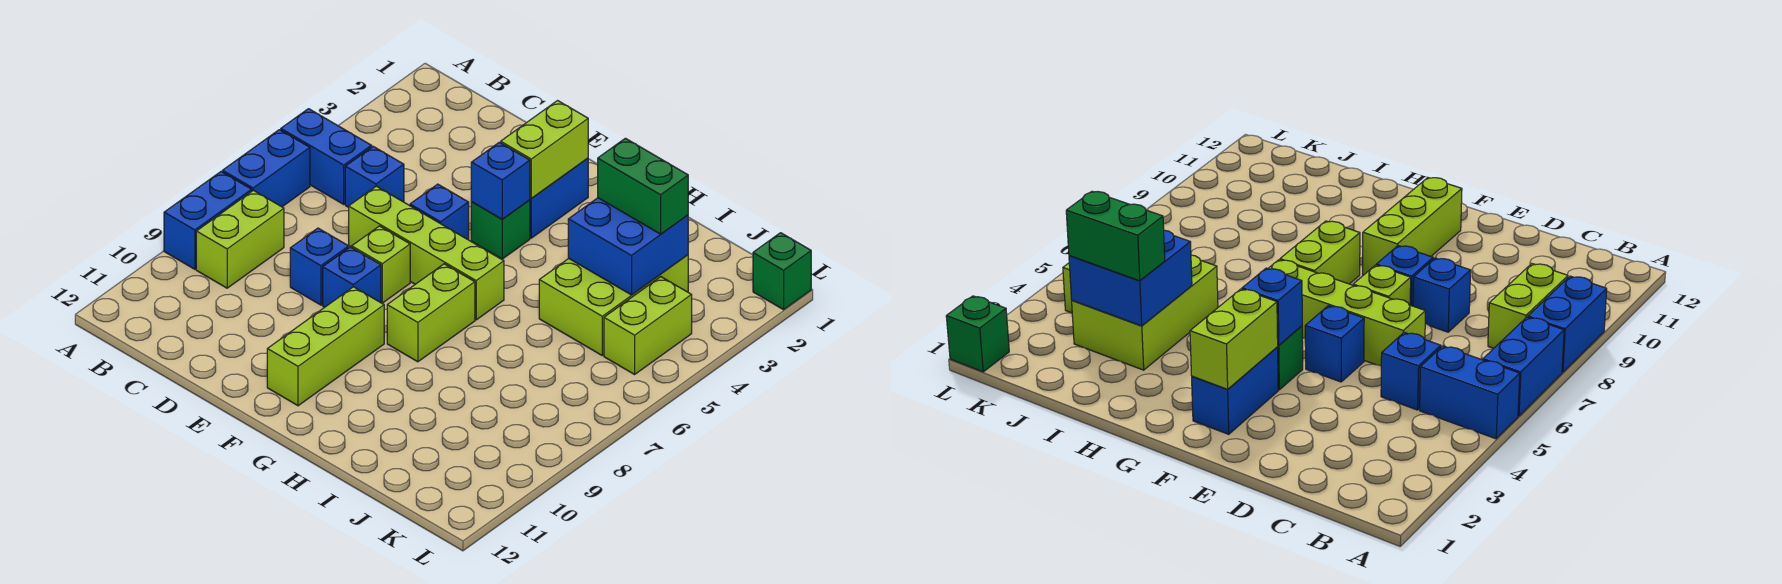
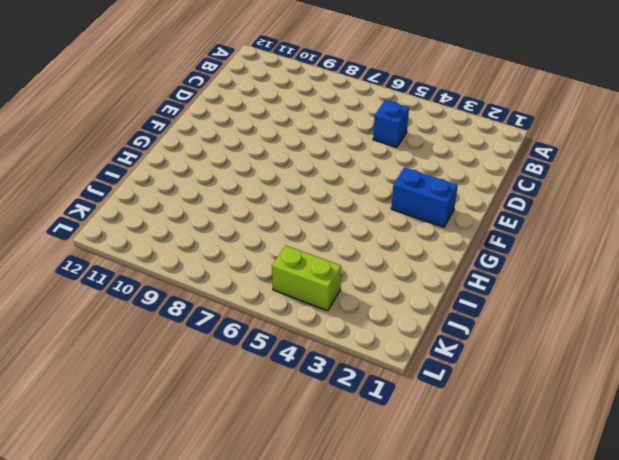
none -> blue brick A5:B5 level 1
none -> blue brick A6:A7 level 1
none -> blue brick A8:A9 level 1

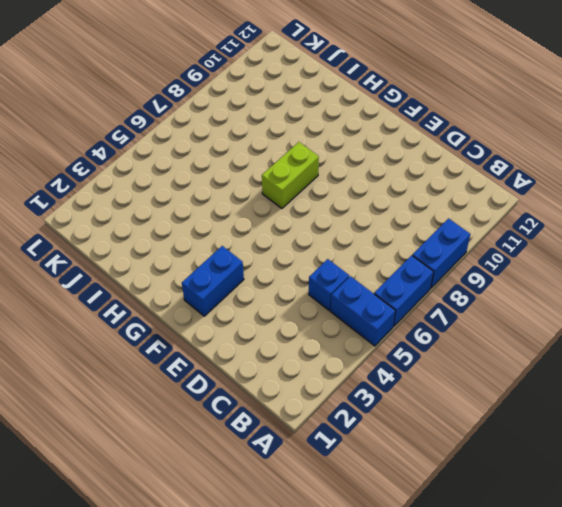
none -> lime brick B8:B9 level 1
none -> lime brick D6:G6 level 1
none -> blue brick D8 level 1

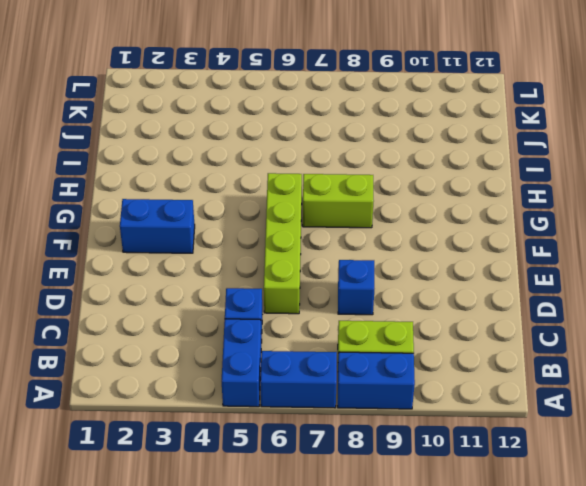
none -> blue brick E5 level 1
none -> lime brick E7 level 1
none -> blue brick E8 level 1

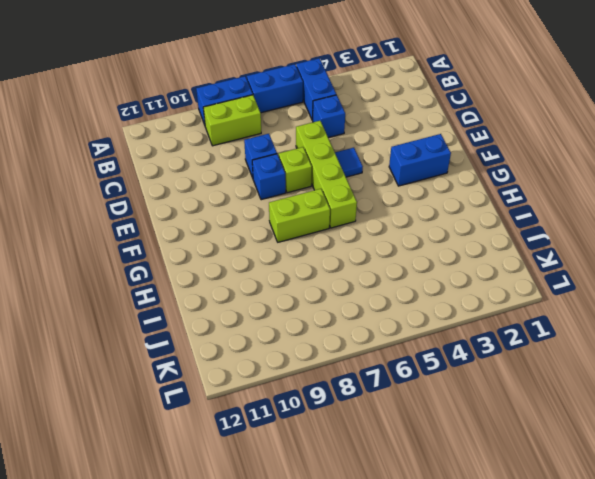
blue tile E5 level 1 -> blue brick E5 level 1
none -> green brick F4 level 1
none -> lime brick F9:F11 level 1
none -> lime brick I3:J5 level 1

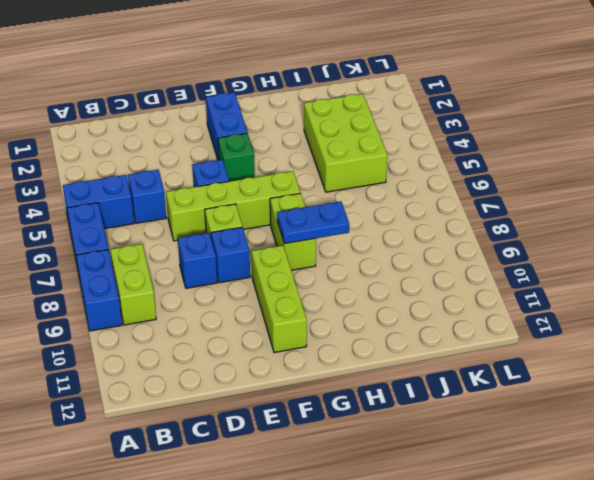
blue plate G8:H8 level 2 -> none
none -> lime brick K4:K5 level 1
none -> green brick L1 level 1
none -> lime brick F2:F3 level 2

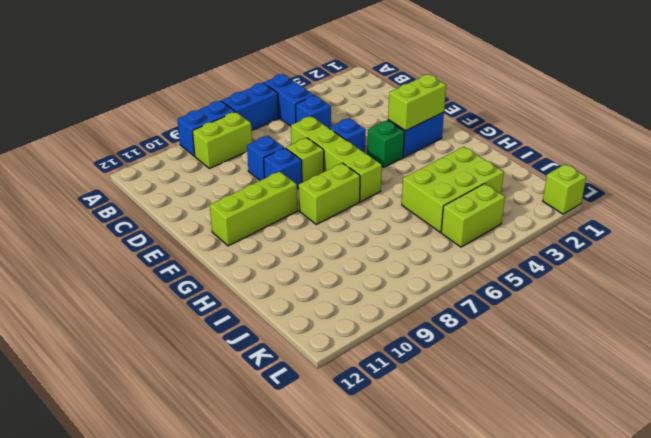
lime brick L1 level 1 -> green brick L1 level 1
none -> blue brick F4 level 2
none -> blue brick I3:J4 level 2
none -> green brick I3:J3 level 3

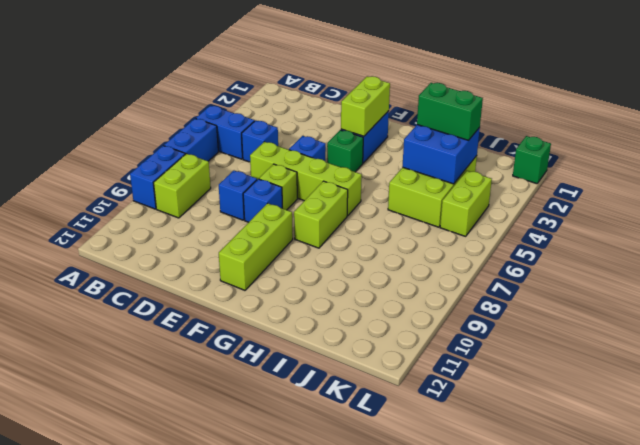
none -> blue brick F4 level 2

